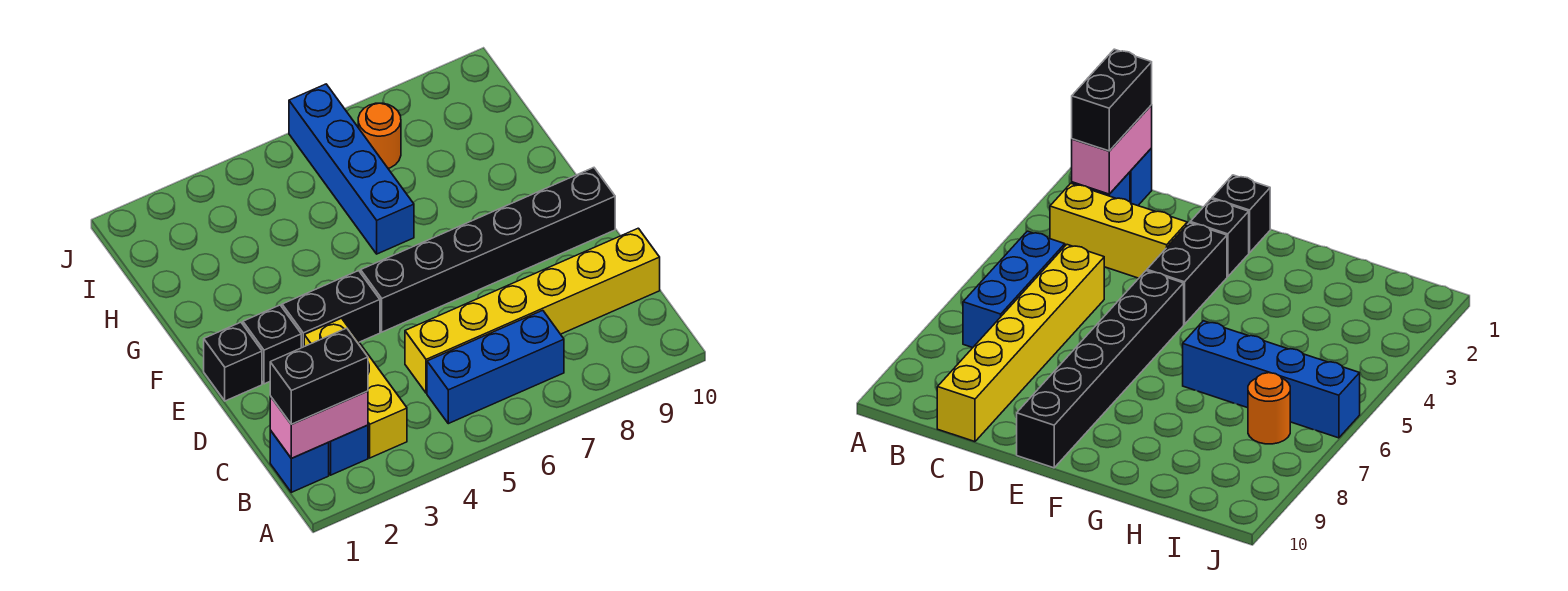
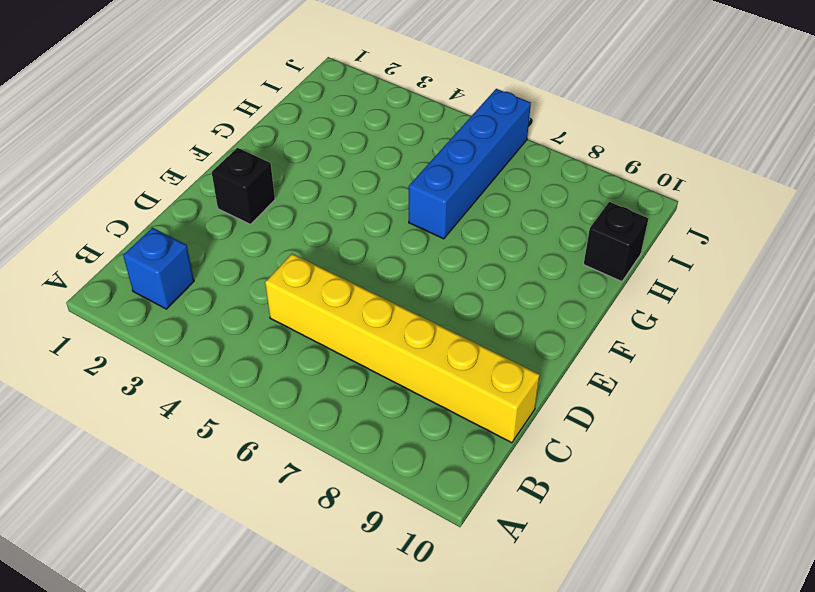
black brick H10 level 1 -> black brick E1 level 1
none -> blue brick B1 level 1
none -> yellow brick B3:D3 level 1
none -> blue brick B5:B7 level 1

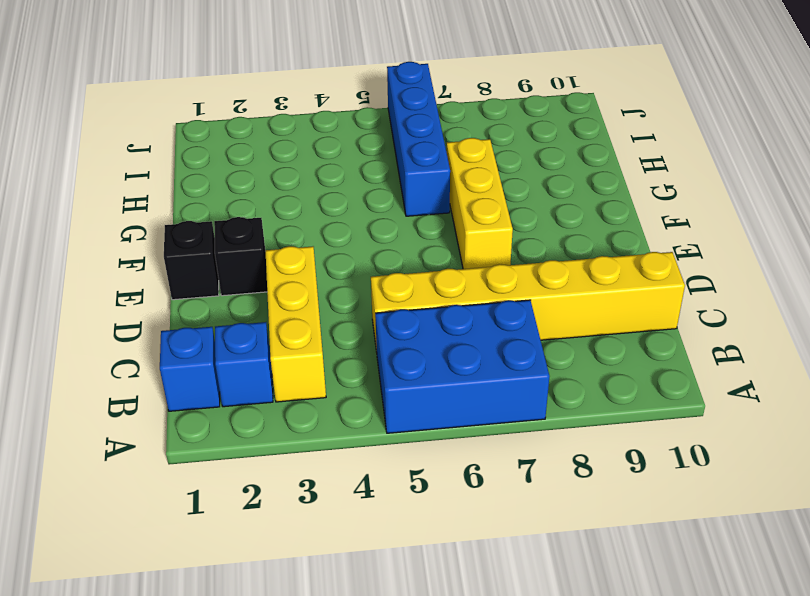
blue brick A5:B7 level 1 -> blue brick B5:B7 level 1
yellow brick E7:G7 level 1 -> black brick E5:E10 level 1
none -> black brick E3:E4 level 1
none -> orange round brick I7 level 1
none -> pink brick B1:B2 level 2

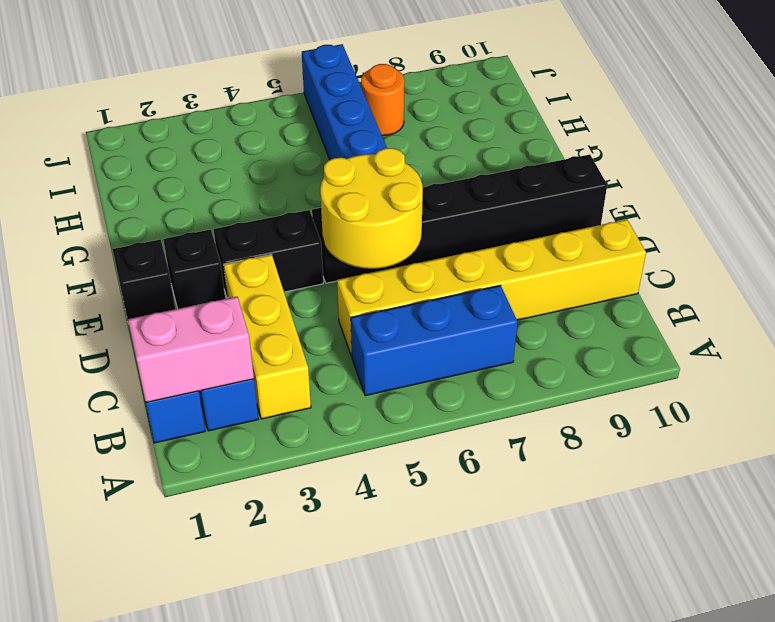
yellow round brick D5:E6 level 2 -> none
none -> black brick B1:B2 level 3

